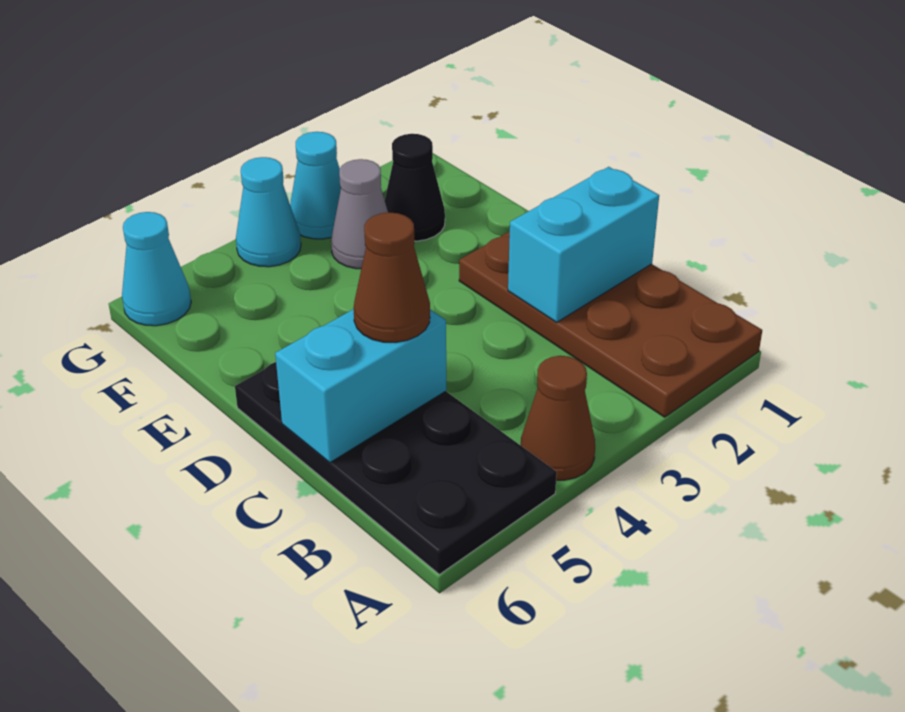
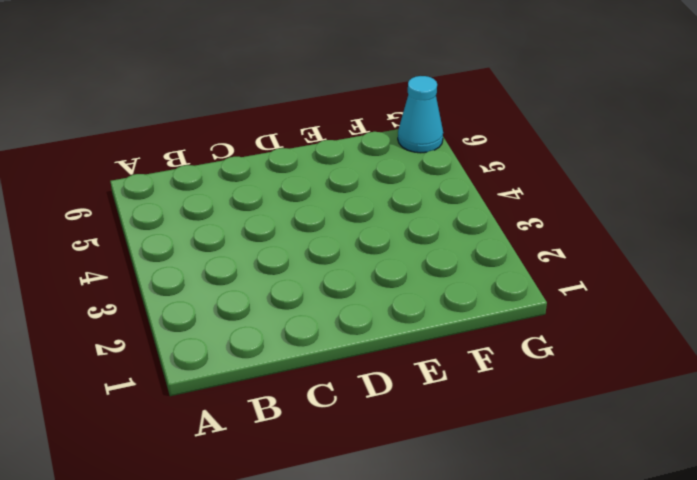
none -> brown plate A1:D2 level 1
none -> brown cone A4 level 1

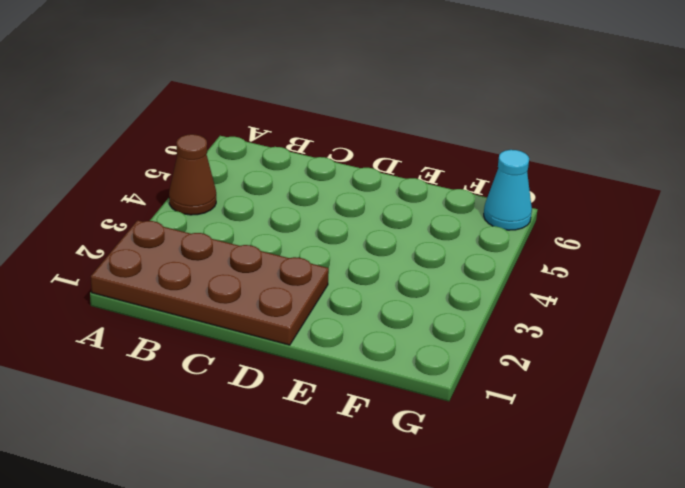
none -> black plate A5:D6 level 1
none -> black cone F2 level 1

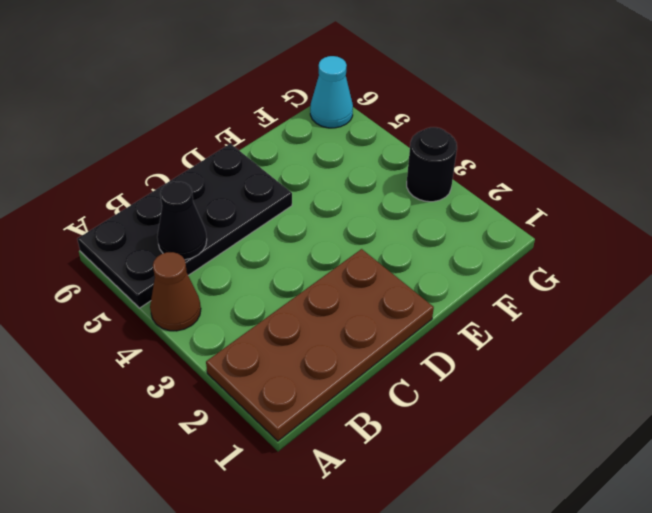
black cone B5 level 2 -> black cone F2 level 1
black round brick G3 level 1 -> cyan cone G3 level 1
none -> grey cone F3 level 1
none -> cyan cone G4 level 1

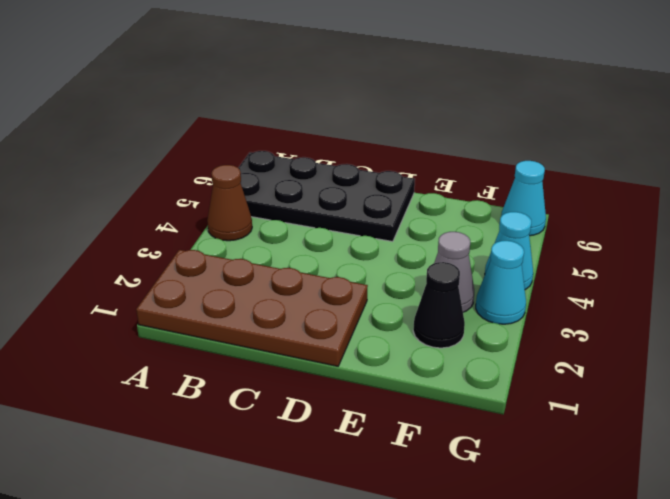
none -> cyan brick C1:C2 level 2
none -> cyan brick C5:C6 level 2

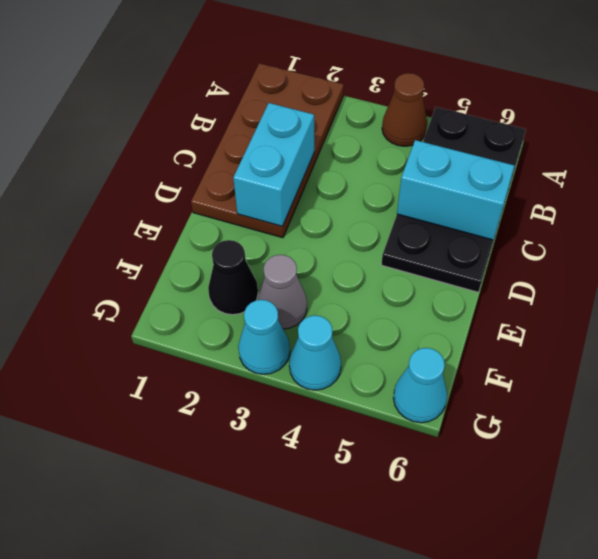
cyan brick C2:D2 level 2 -> cyan brick C1:C2 level 2
none -> brown cone C5 level 3

